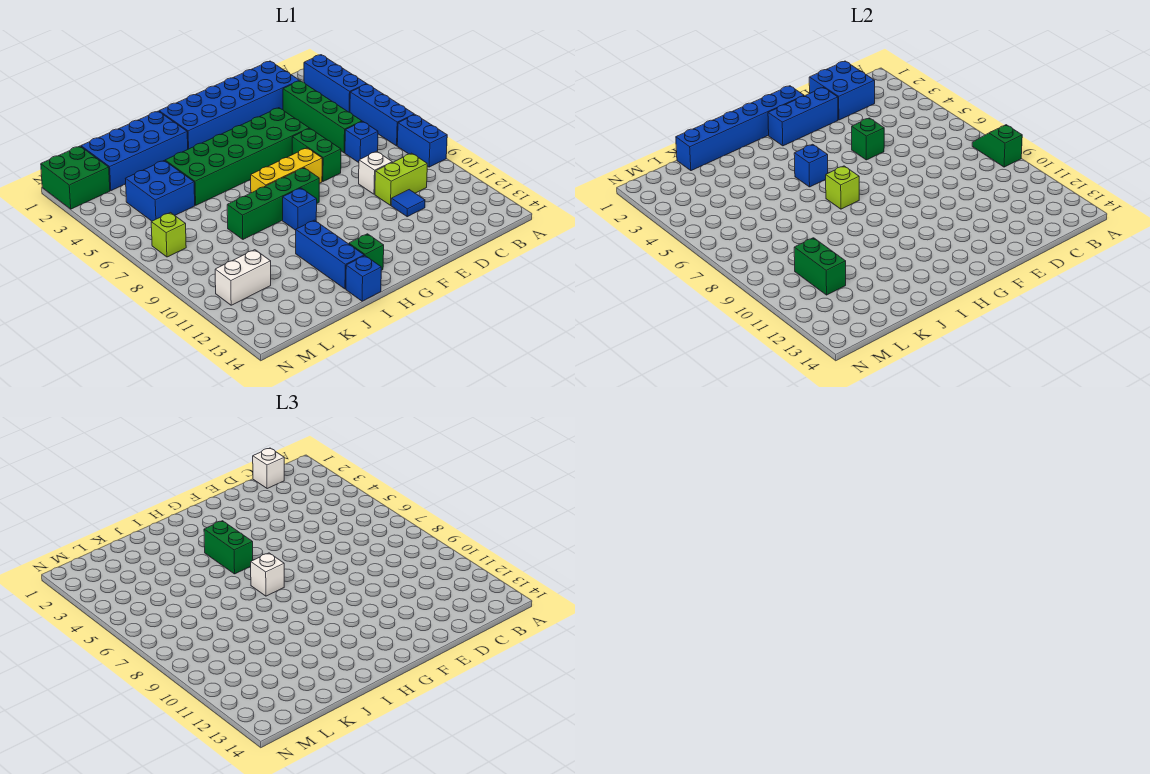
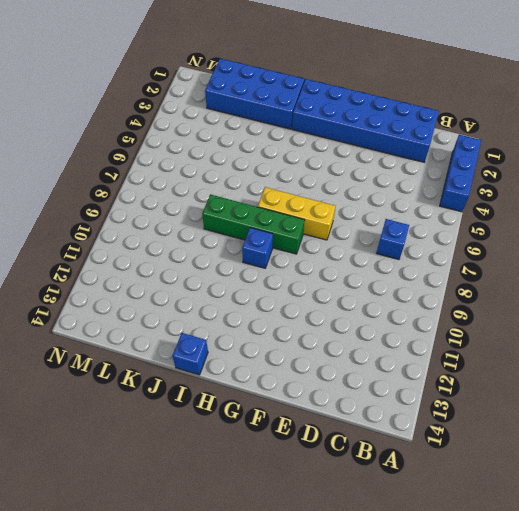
none -> blue brick A5:A7 level 1
none -> blue brick A8:A9 level 1
none -> green brick C3:C6 level 1
none -> lime brick C10:D10 level 1

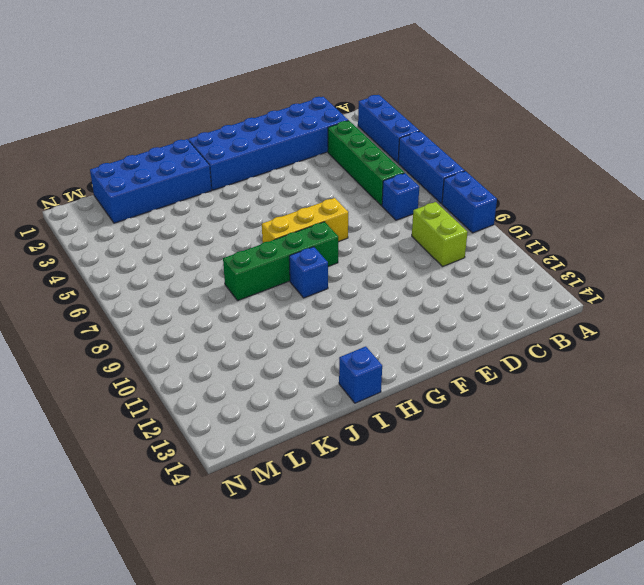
lime brick C9:C10 level 1 -> lime brick C10:D10 level 1
none -> white brick D9 level 1
none -> blue tile D11 level 1
none -> green brick E4:J5 level 1
none -> green brick E6:E7 level 1

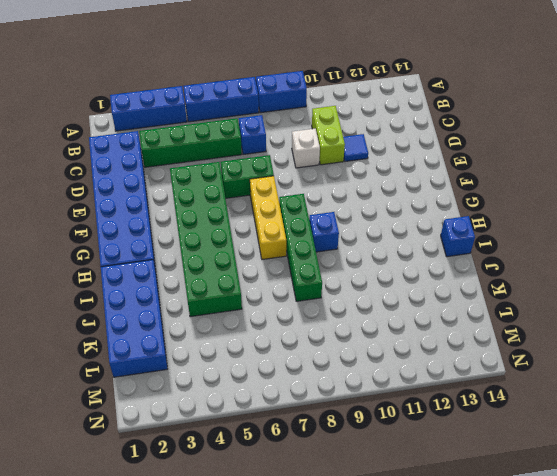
none -> green brick H13 level 1
none -> blue brick I11:I13 level 1
none -> blue brick K4:L5 level 1
none -> white brick L11:M11 level 1

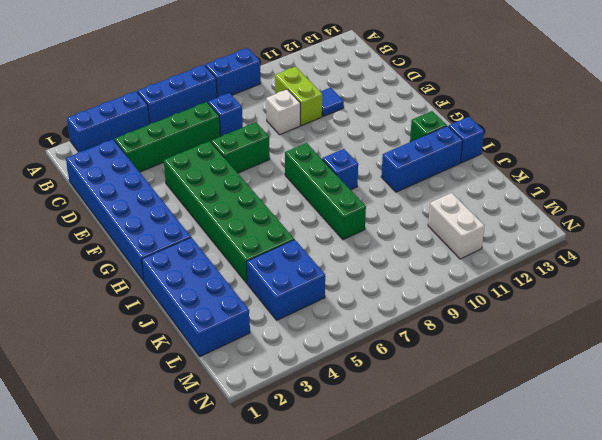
none -> yellow brick F7:H7 level 1
none -> green brick M1:N2 level 1
none -> lime brick M7 level 1
none -> green slope A8:A9 level 2 top 9

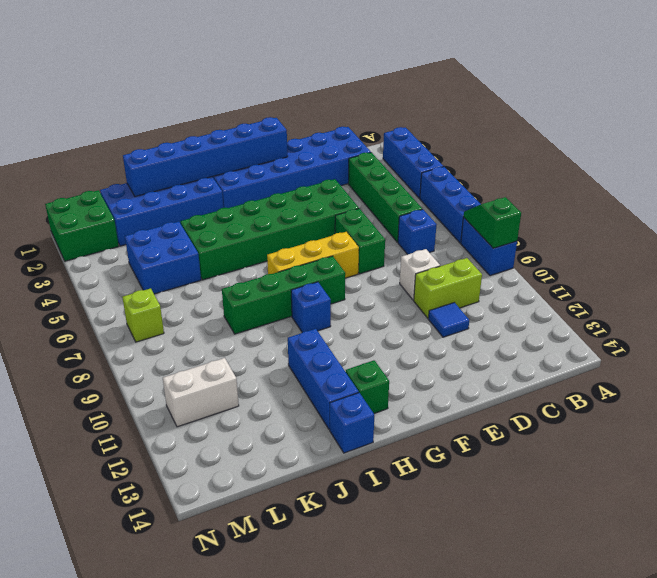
none -> blue brick C1:D2 level 2
none -> blue brick E2:G2 level 2
none -> green brick E5 level 2
none -> blue brick H5 level 2

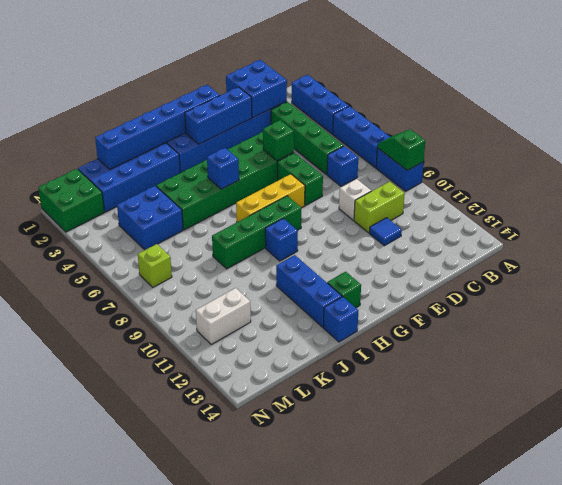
none -> lime brick H7 level 2
none -> green brick L10:L11 level 2
none -> white brick C1 level 3
none -> green brick H4:H5 level 3

